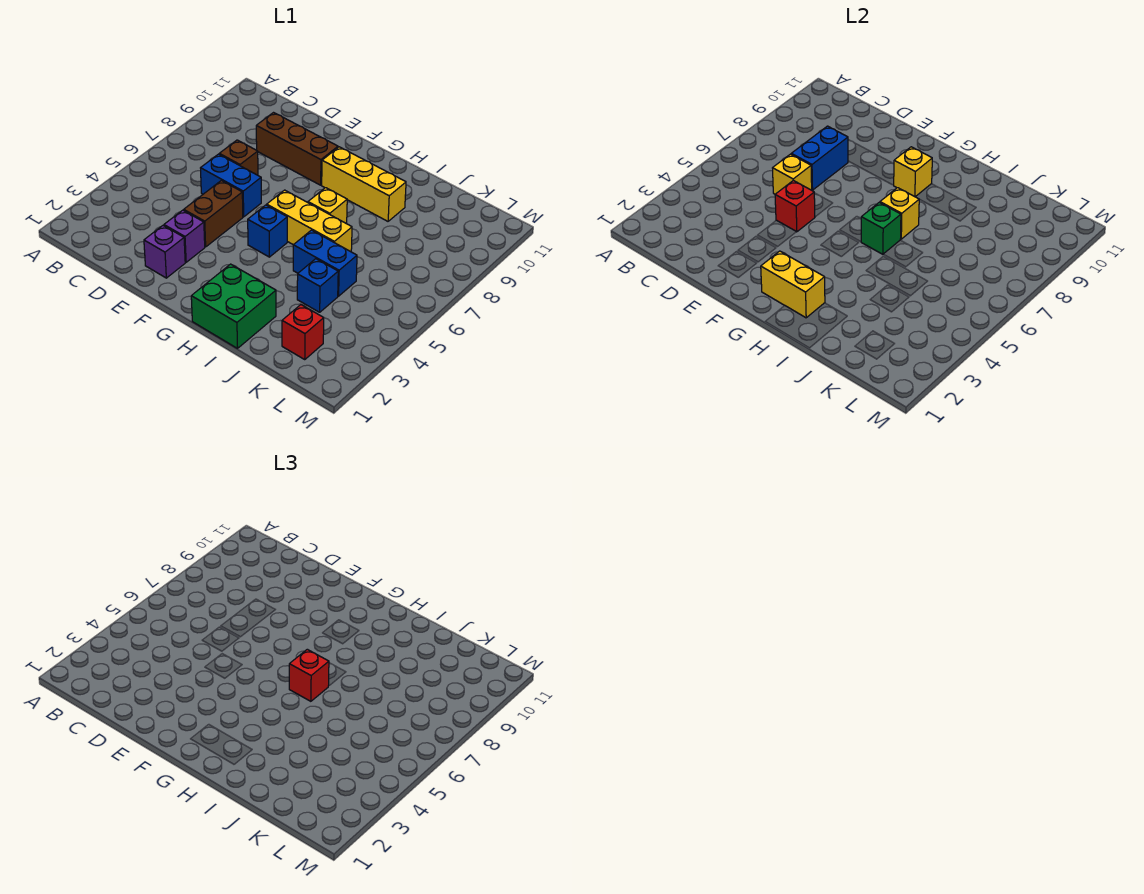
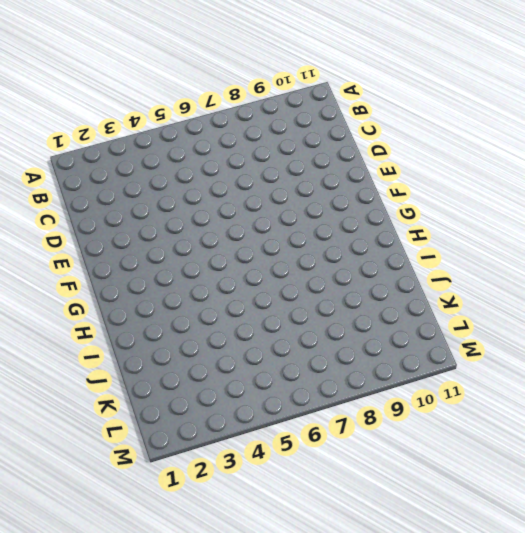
none -> blue brick D6:E6 level 1
none -> brown brick D7 level 1
none -> brown brick D9:F9 level 1

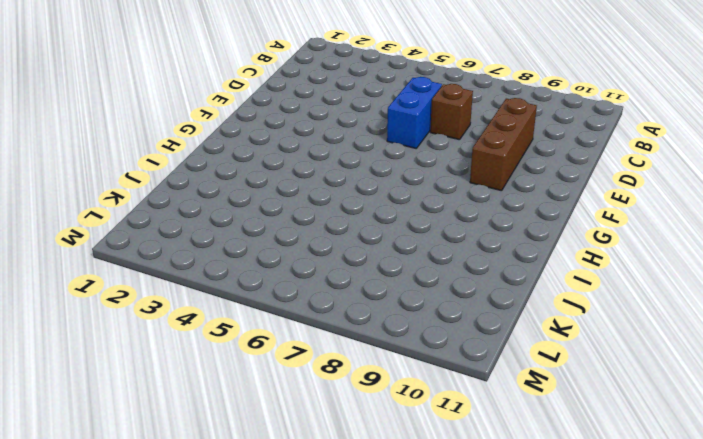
none -> purple brick E2 level 1
none -> purple brick E3 level 1
none -> brown brick E4:E5 level 1

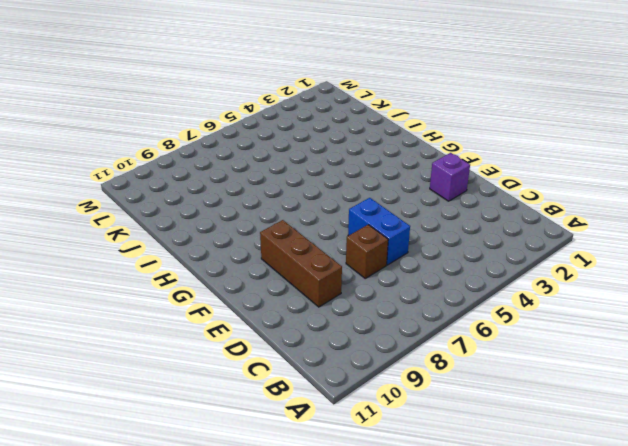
none -> purple brick E3 level 1
none -> brown brick E4:E5 level 1
none -> blue brick G5 level 1

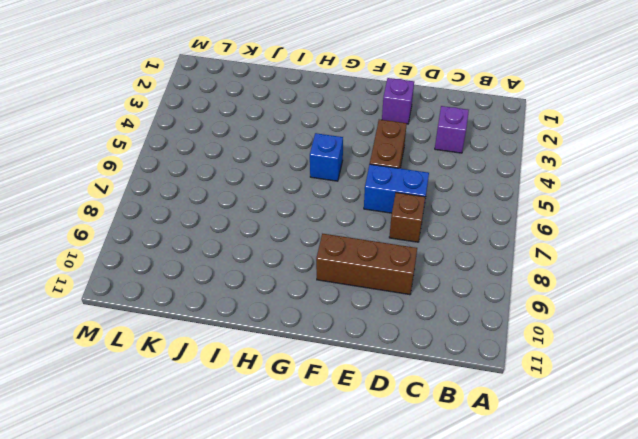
purple brick C3 level 1 -> purple brick E3 level 1
none -> yellow brick G6:I6 level 1
none -> yellow brick G9:I9 level 1
none -> green brick H1:I2 level 1

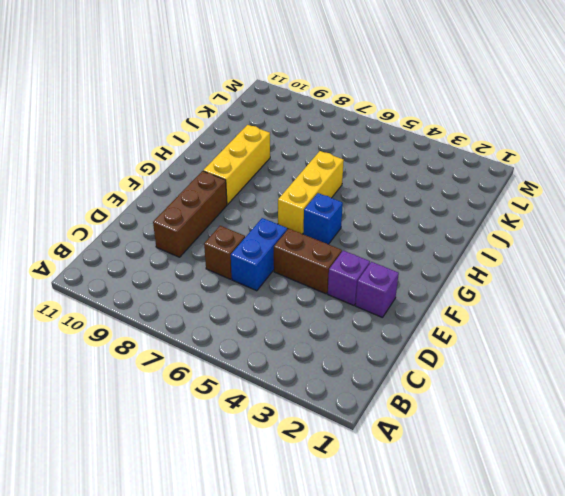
none -> green brick H1:I2 level 1
none -> yellow brick H7 level 1
none -> blue brick I5:J5 level 1

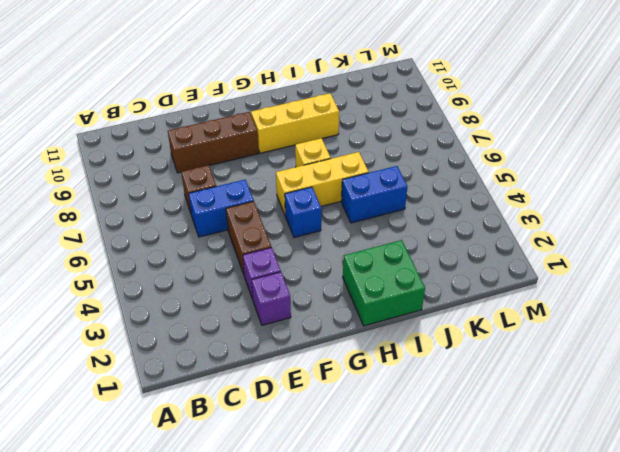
none -> blue brick J4 level 1
none -> red brick K2 level 1
none -> yellow brick D6 level 2

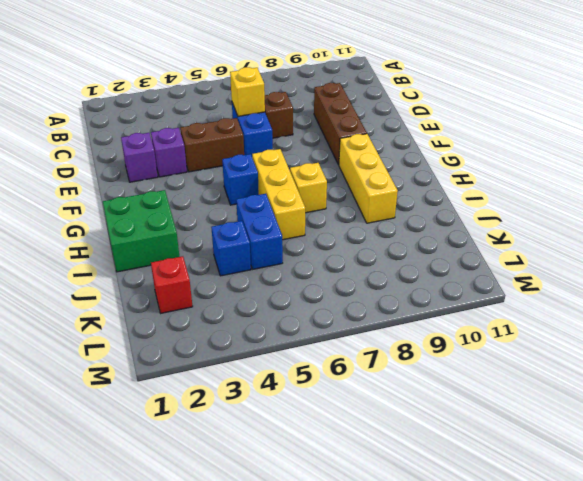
none -> blue brick D7:D8 level 2
none -> red brick E5 level 2
none -> yellow brick G2:H2 level 2

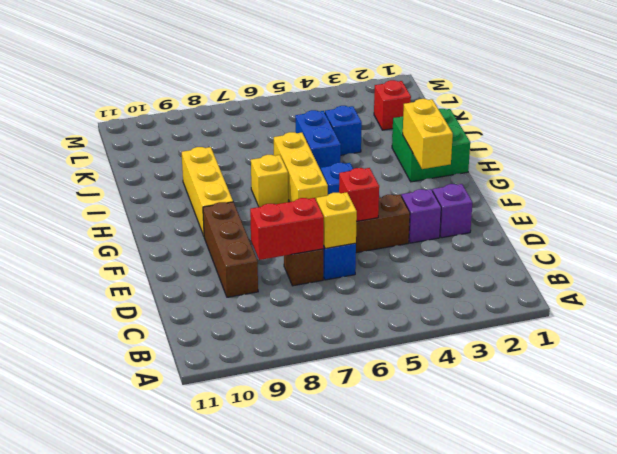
red brick D7:D8 level 2 -> blue brick D7:D8 level 2
none -> yellow brick G9 level 2
none -> green brick H6 level 2
none -> yellow brick H7 level 2

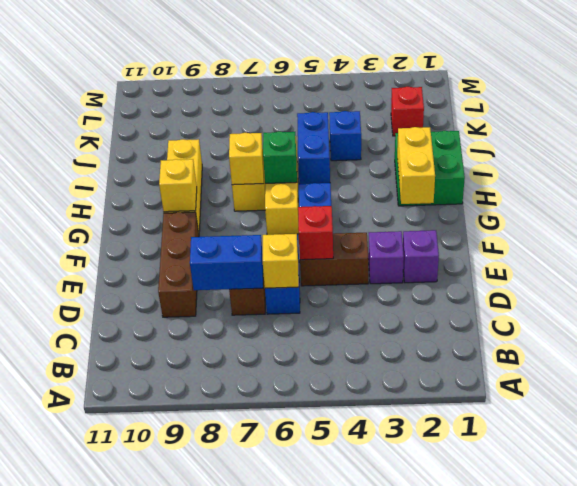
none -> red brick H6 level 3

